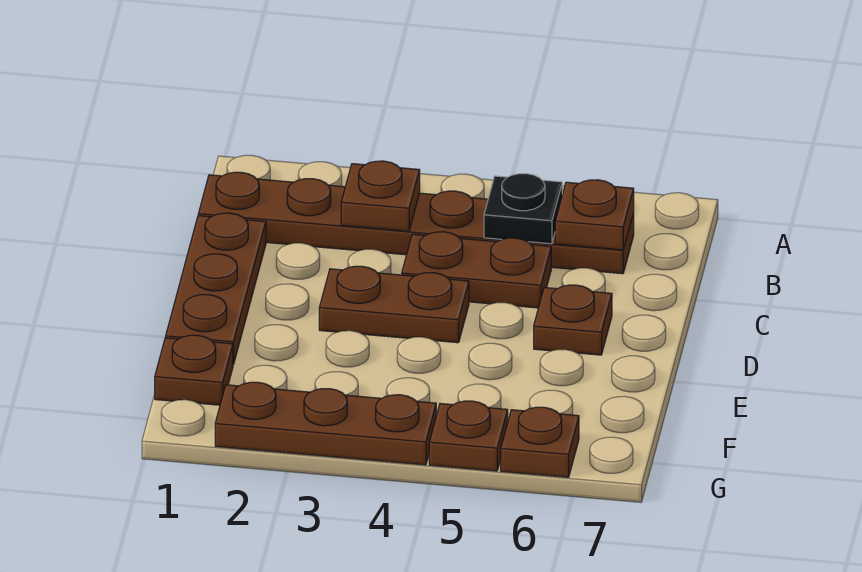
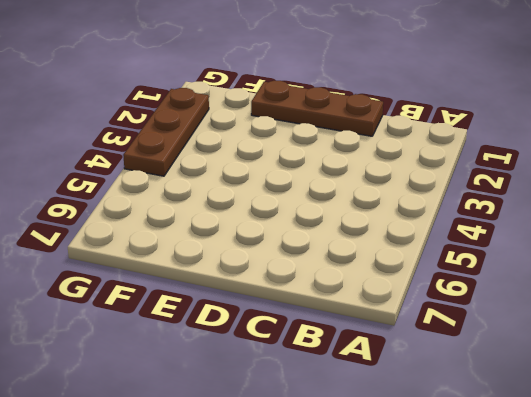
none -> brown plate B1:B6 level 1
none -> brown plate C4:C5 level 1
none -> brown plate D3:D4 level 1

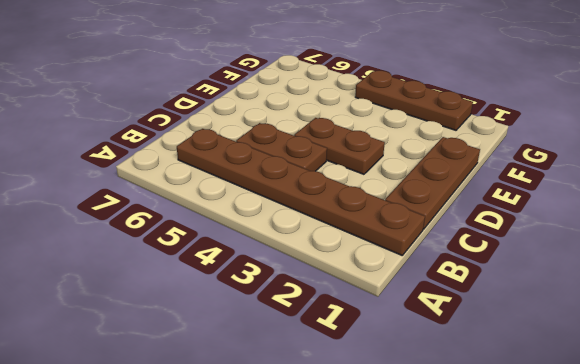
none -> brown plate D6 level 1
none -> brown plate F1 level 1
none -> brown plate G5 level 1

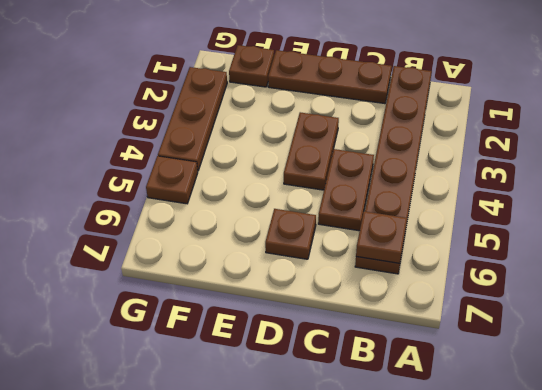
none -> brown plate G6 level 1
none -> brown plate B3 level 2
none -> black plate B5 level 2

